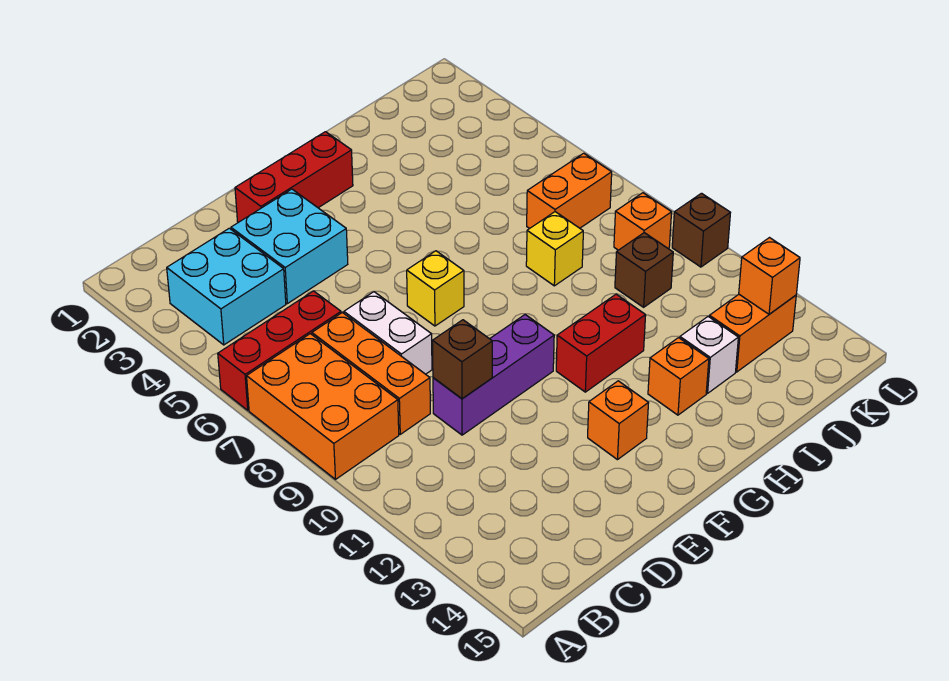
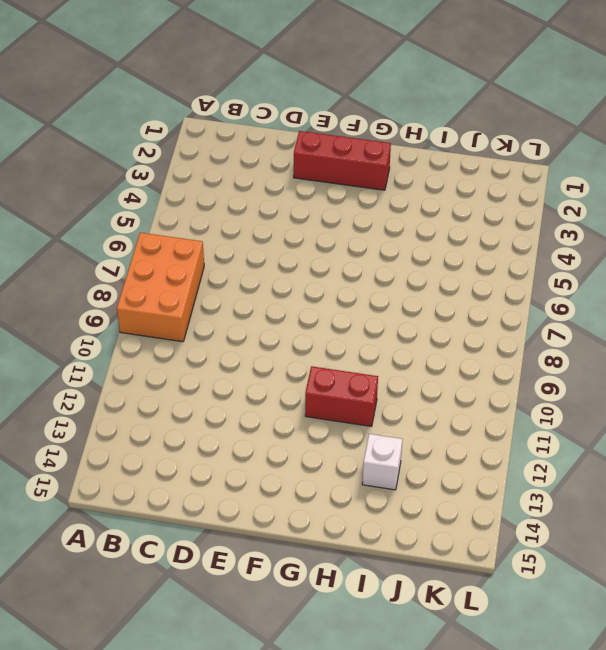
none -> red brick A6:C6 level 1
none -> cyan brick B3:C4 level 1
none -> orange brick C7:C9 level 1

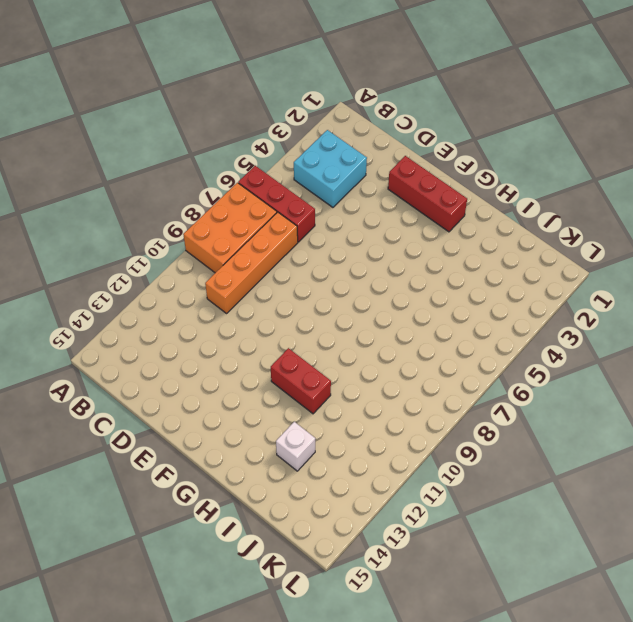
orange brick C7:C10 level 1 -> orange brick C7:C9 level 1
none -> cyan brick D3:E4 level 1
none -> white brick D7:D8 level 1
none -> purple brick D10:F10 level 1

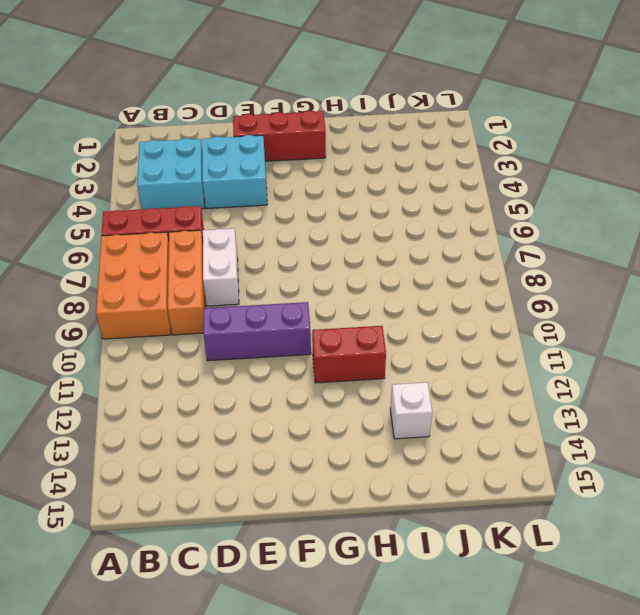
none -> yellow brick F7 level 1
none -> orange brick F13 level 1
none -> orange brick H13 level 1

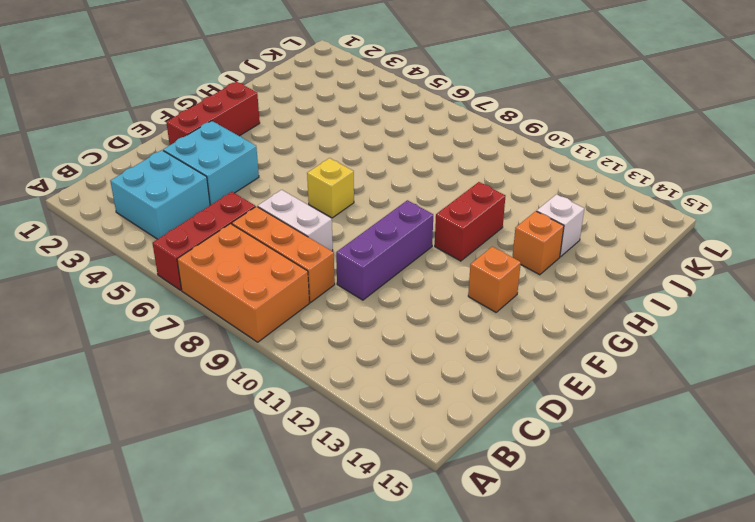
none -> yellow brick I8 level 1
none -> orange brick J7:K7 level 1
none -> brown brick J10 level 1

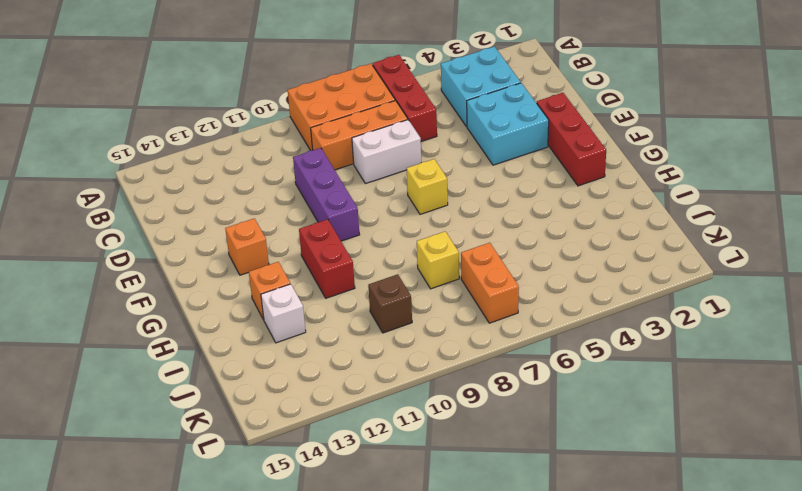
none -> orange brick J13:K13 level 1
none -> orange brick K9 level 1
none -> brown brick L10 level 1

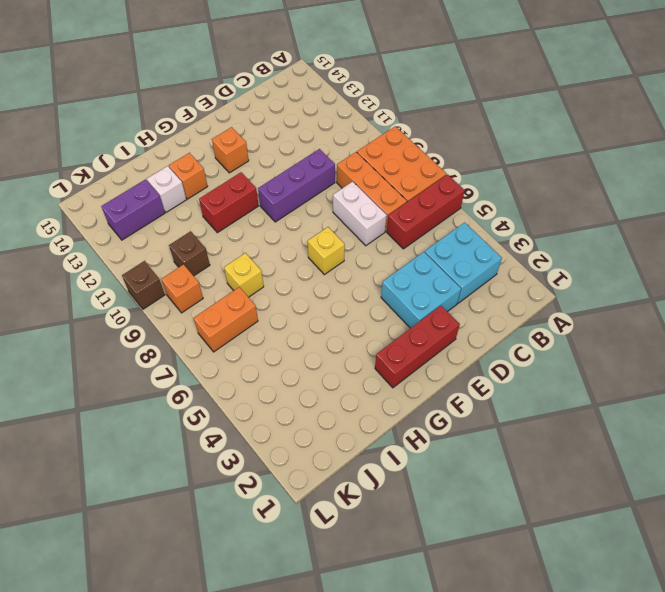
purple brick J13:K13 level 1 -> orange brick J13:K13 level 1
none -> brown brick D10 level 2
none -> orange brick K13 level 2

